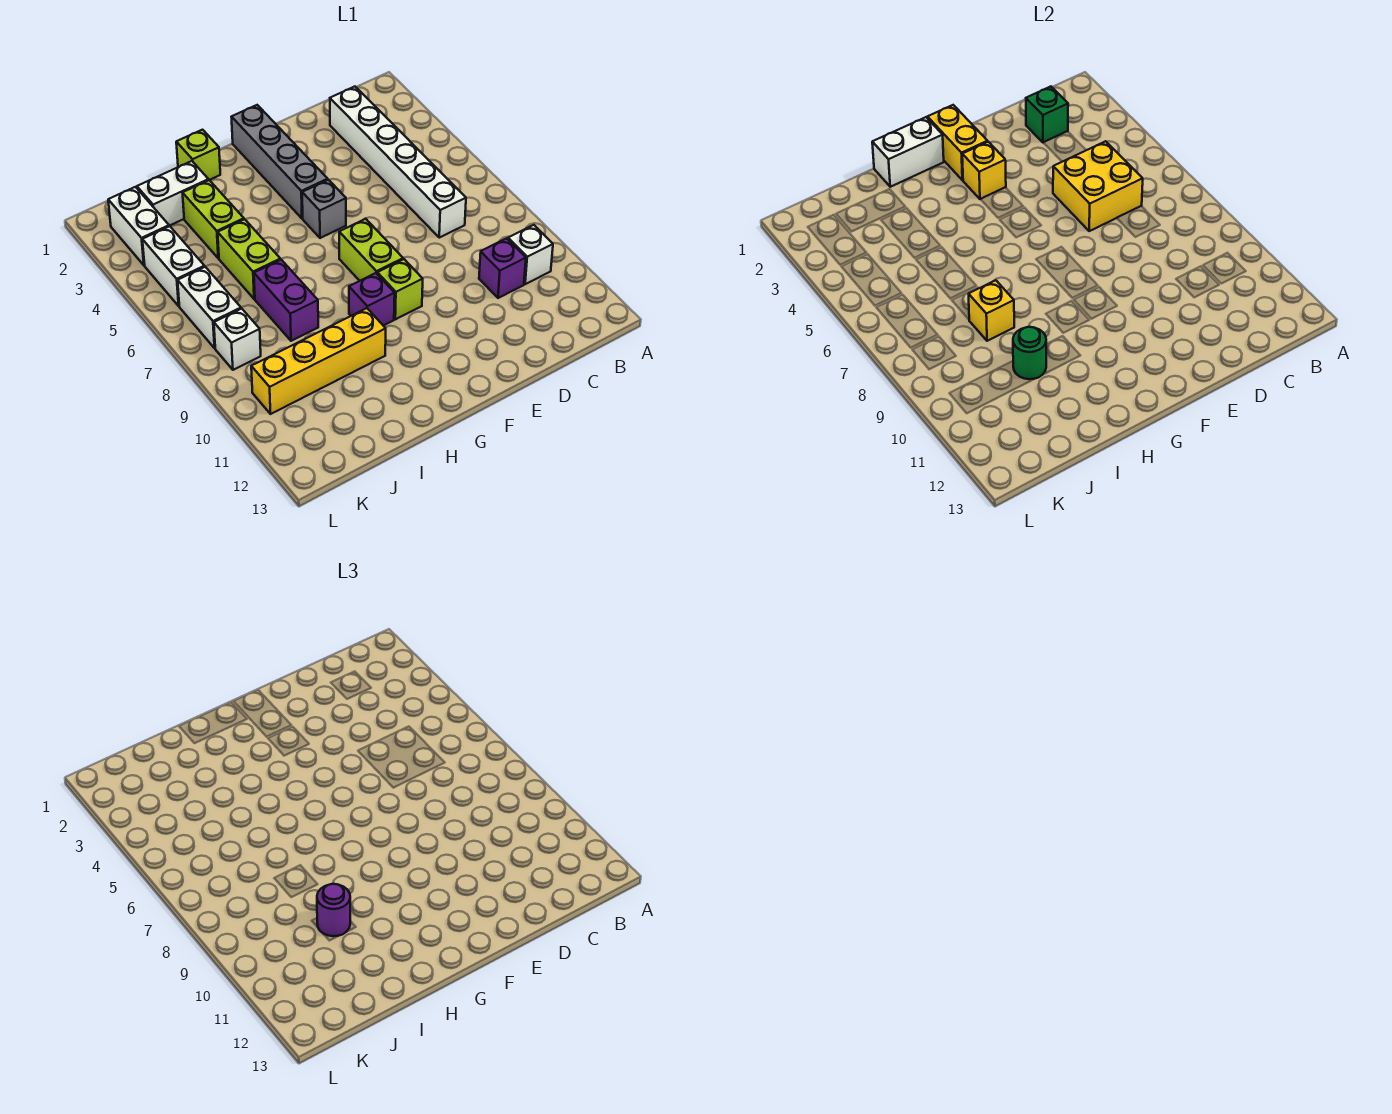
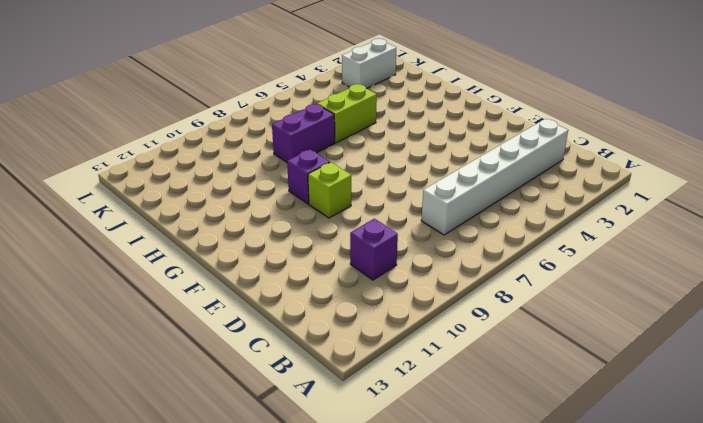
none -> white brick B10 level 1
none -> grey brick F1:F4 level 1
none -> grey brick F5 level 1

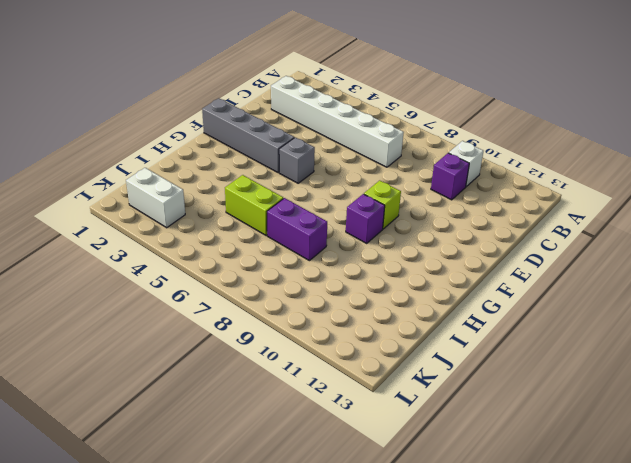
none -> lime brick F7:F8 level 1
none -> lime brick H1 level 1
none -> yellow brick H10:K10 level 1

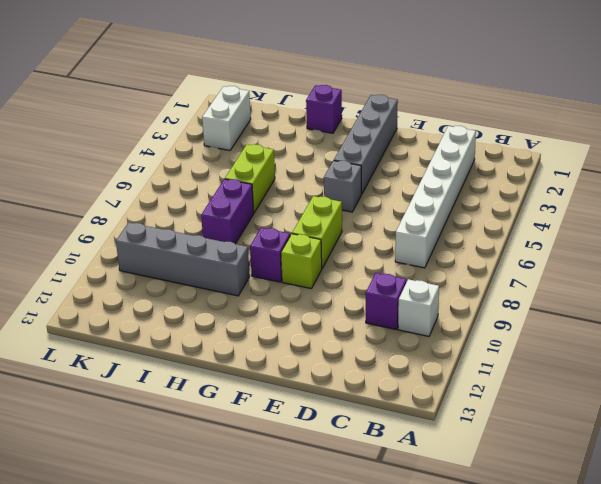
purple brick H1 level 1 -> lime brick H1 level 1
grey brick H10:K10 level 1 -> yellow brick H10:K10 level 1
none -> white brick I2:J2 level 1
none -> lime brick I3:I4 level 1
none -> white brick K4:K5 level 1

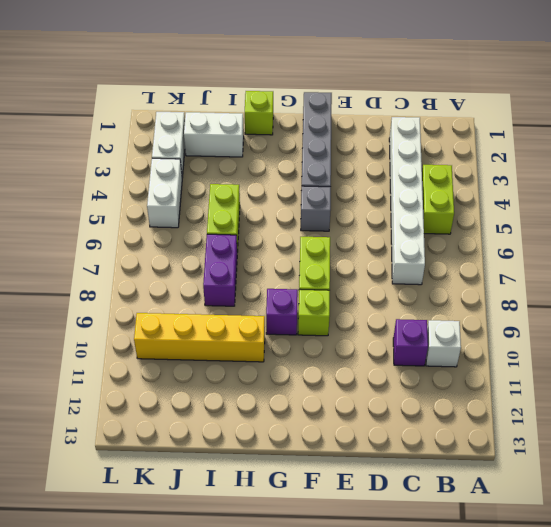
lime brick B4:B5 level 1 -> lime brick I3:I4 level 1
none -> white brick K6:K7 level 1
none -> white brick K8 level 1
none -> green brick C2 level 2

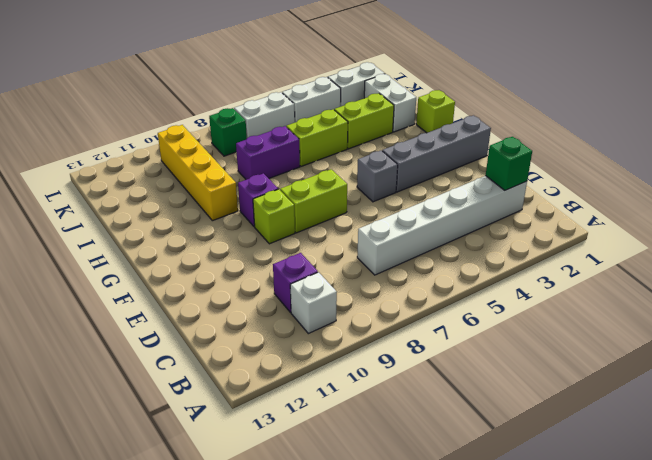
green brick K8 level 1 -> white brick K8 level 1
none -> yellow brick C5:D6 level 2
none -> yellow brick F1:F2 level 2
none -> yellow brick F3 level 2

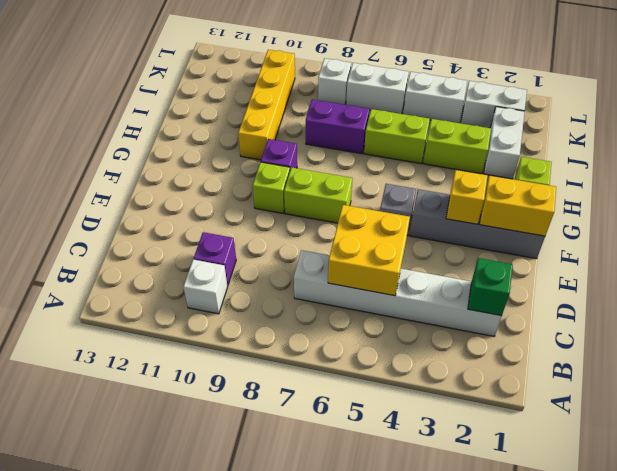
none -> white brick G1:H1 level 2
none -> yellow brick I8 level 2
none -> green round brick I10 level 2

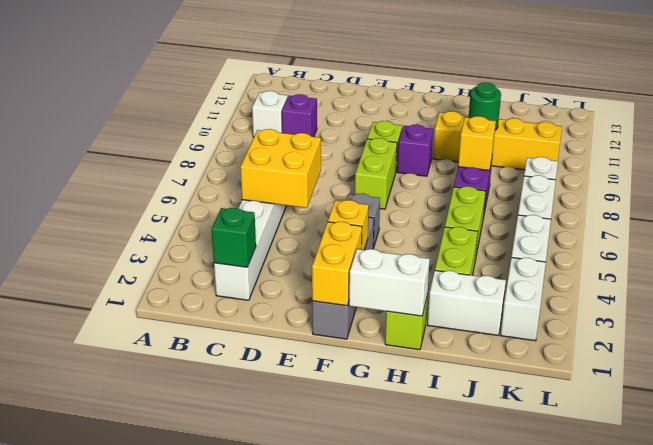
none -> purple round brick I10 level 3

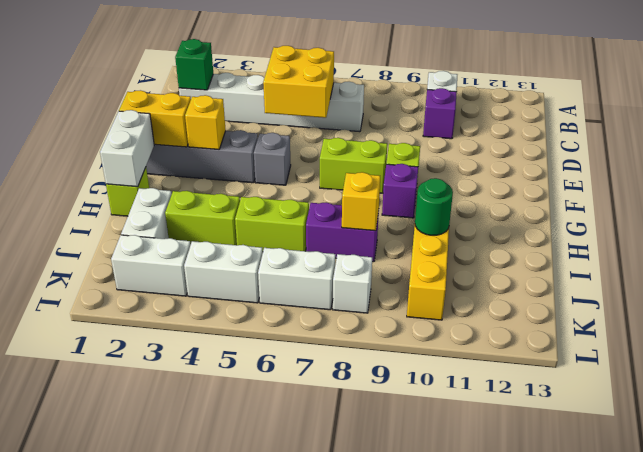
none -> purple round brick I10 level 3

